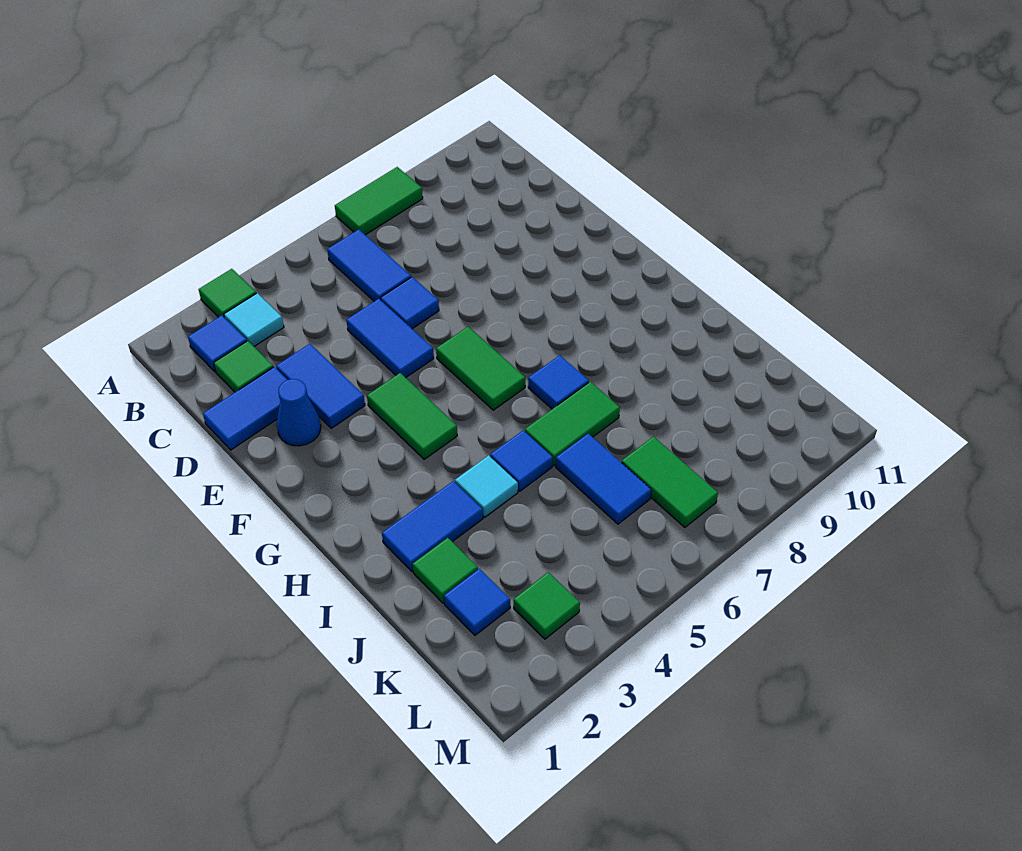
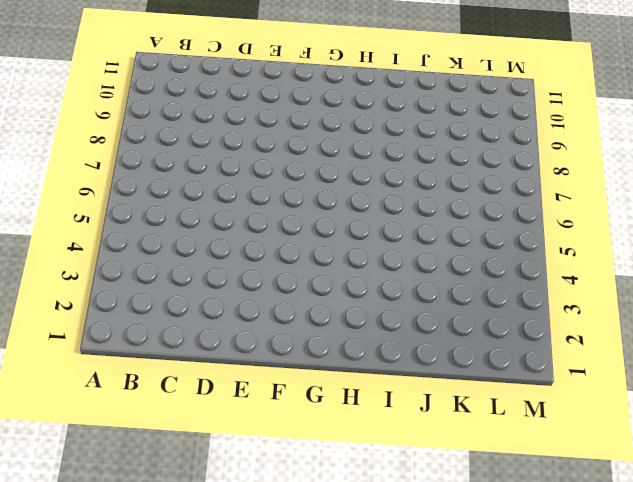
none -> green tile A3 level 1
none -> green tile A7:A8 level 1
none -> blue tile B2 level 1

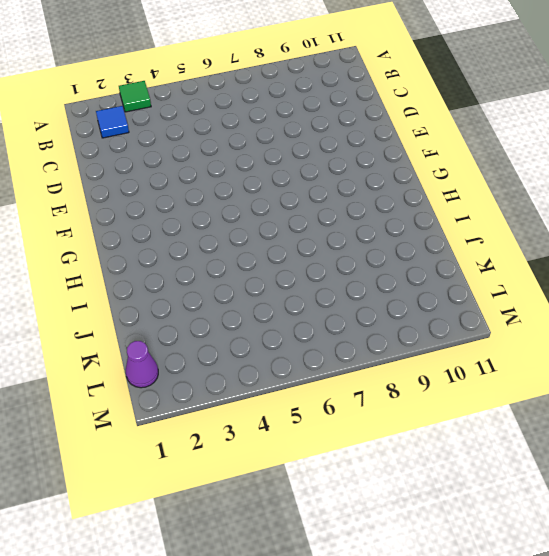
purple cone L1 level 1 -> none
none -> green tile A7:A8 level 1
none -> cyan tile B3 level 1
none -> blue tile B6:C6 level 1

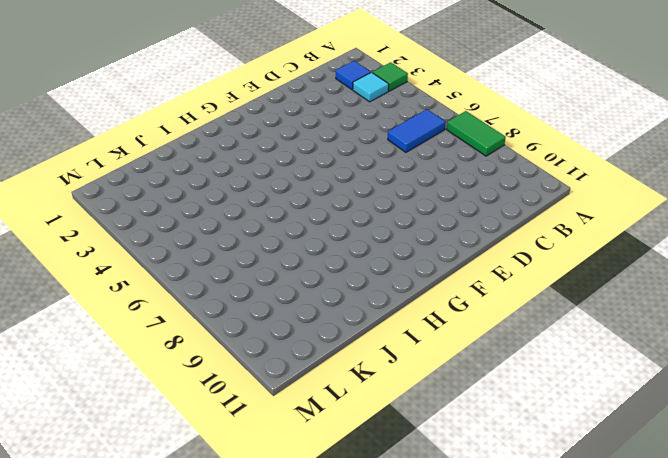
none -> green tile C2 level 1
none -> blue tile D1:D2 level 1
none -> blue tile D3:E3 level 1

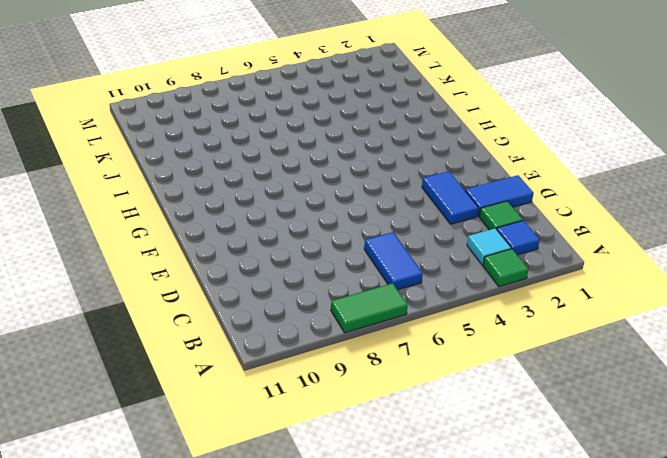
none -> blue tile D5:E5 level 1
none -> blue tile D6 level 1
none -> blue cone E2 level 1

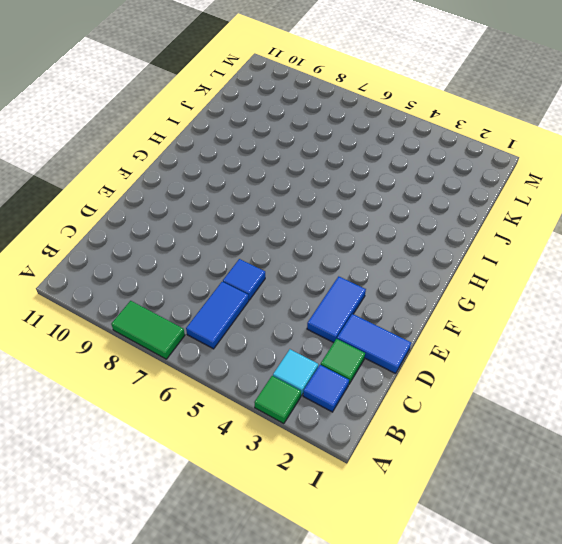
none -> blue tile D5:E5 level 1
none -> blue cone E2 level 1
none -> green tile F4:G4 level 1

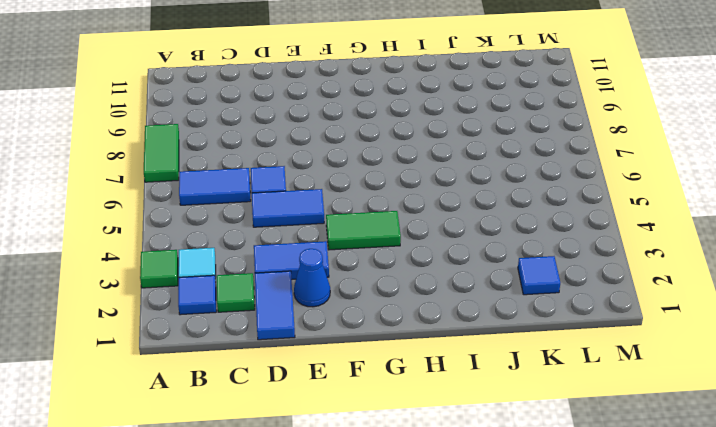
none -> green tile F6:G6 level 1
none -> blue tile H7 level 1
none -> blue tile I2:I3 level 1

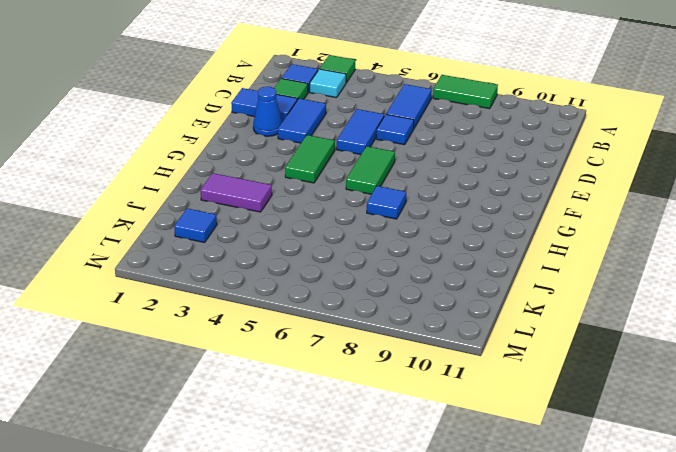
purple tile I2:I3 level 1 -> blue tile I2:I3 level 1
none -> cyan tile I4 level 1
none -> blue tile I5 level 1
none -> green tile I6:I7 level 1

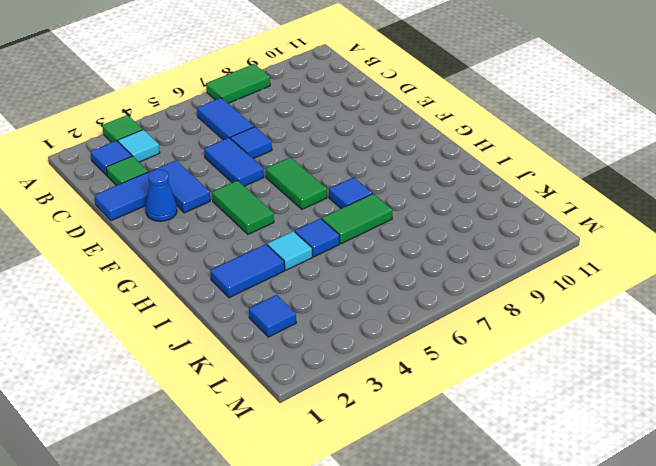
none -> green tile J2 level 1
none -> blue tile J6:K6 level 1
none -> green tile K7:L7 level 1

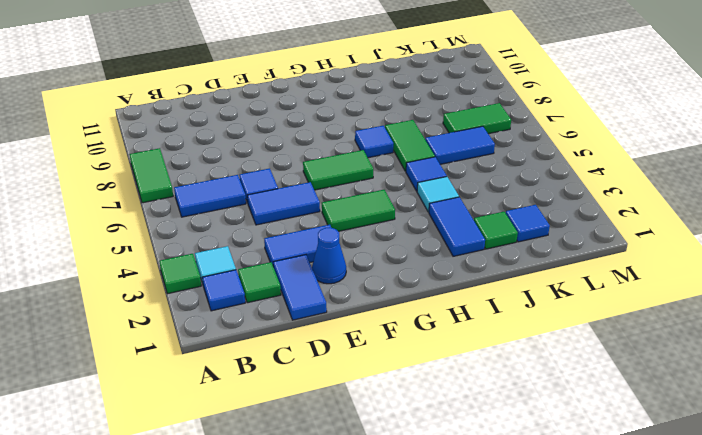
none -> green tile L3 level 1

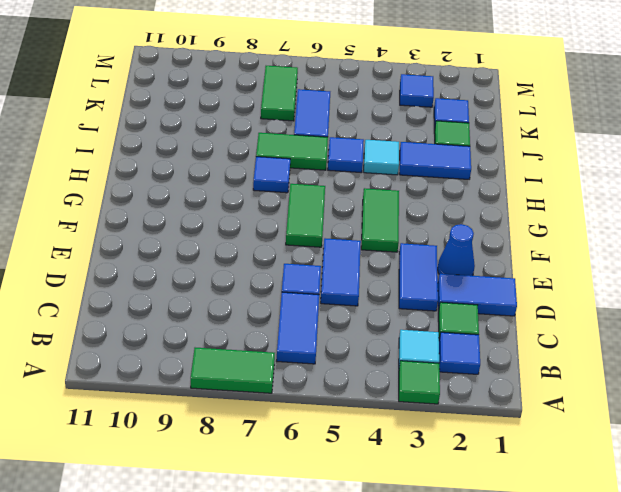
blue tile L3 level 1 -> green tile L3 level 1

